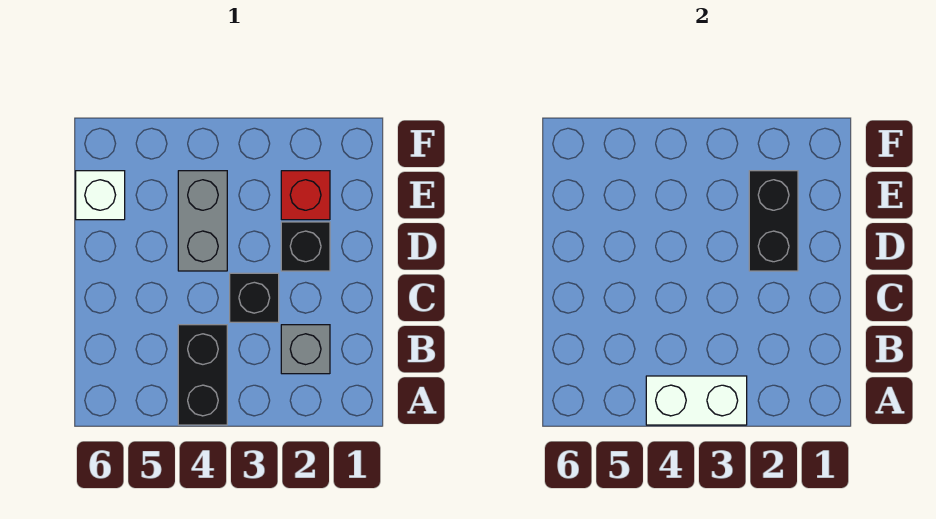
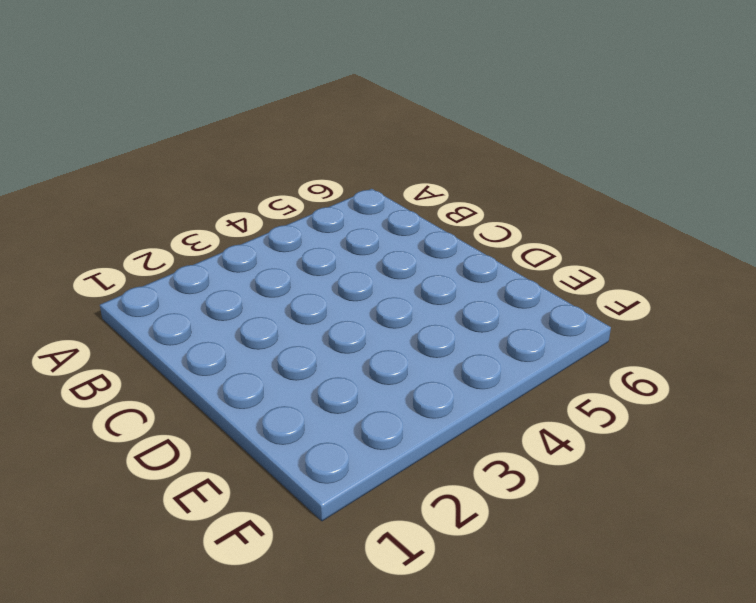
none -> black brick A4:B4 level 1
none -> grey brick B2 level 1

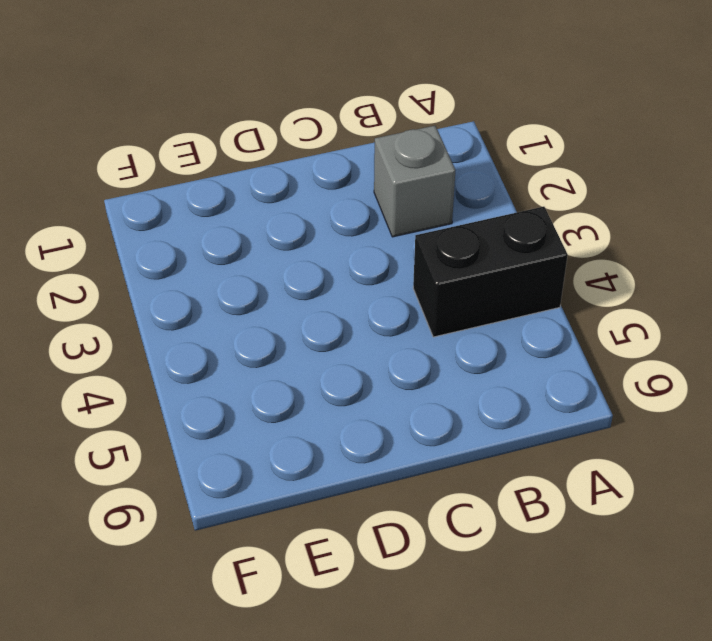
none -> black brick C3 level 1
none -> black brick D2 level 1

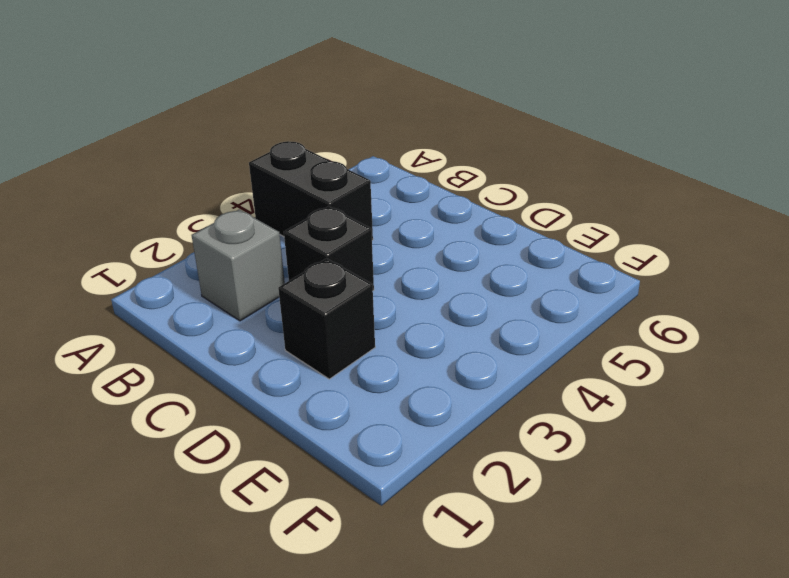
none -> grey brick D4:E4 level 1
none -> red brick E2 level 1

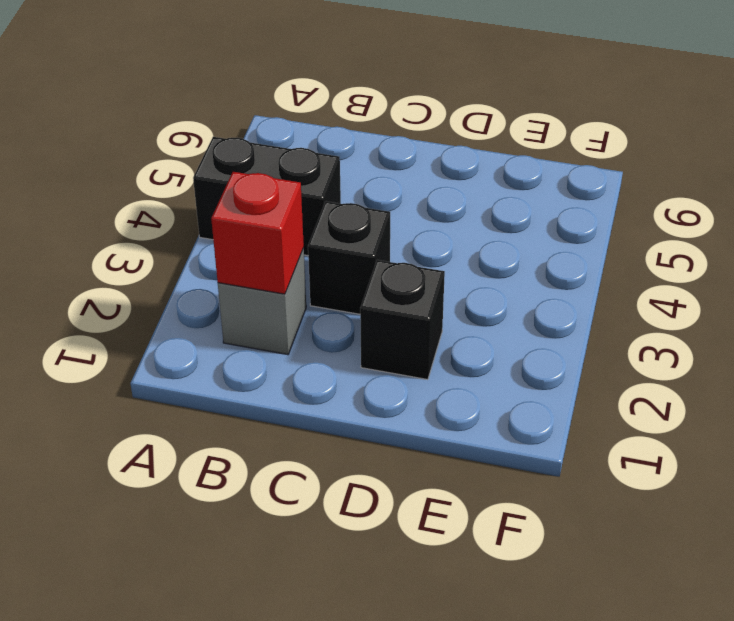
red brick B2 level 2 -> red brick E2 level 1
none -> grey brick D4:E4 level 1
none -> white brick E6 level 1

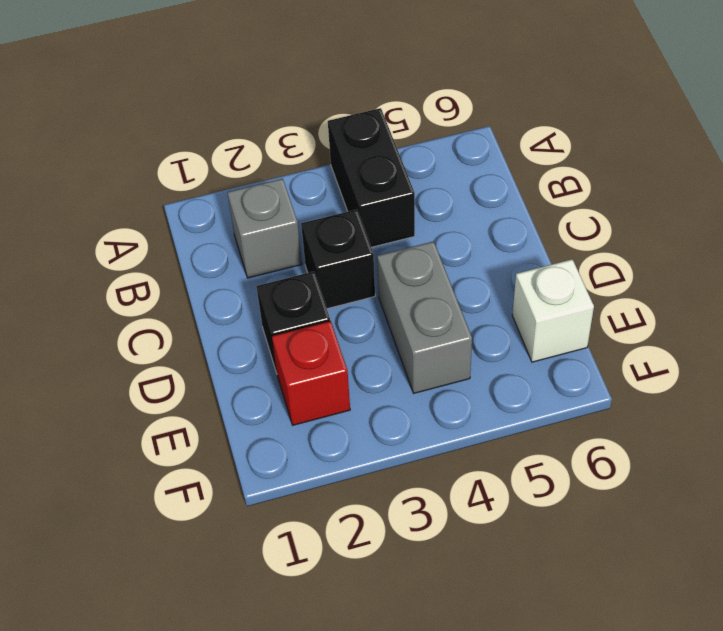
none -> white brick A3:A4 level 2
none -> black brick D2:E2 level 2

